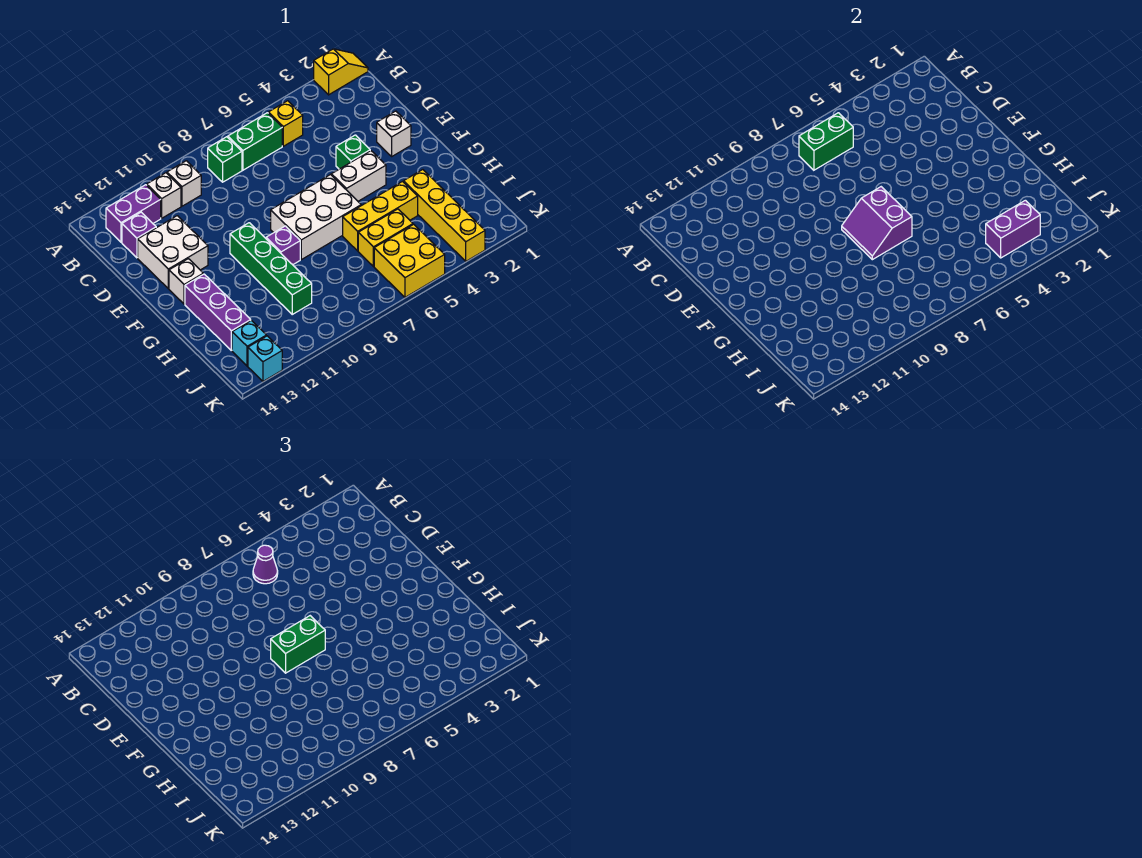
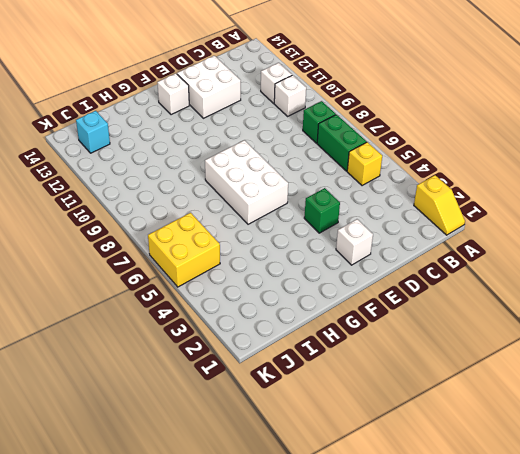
none -> purple brick B12:B13 level 1
none -> purple brick C13 level 1
none -> white brick F4:F5 level 1

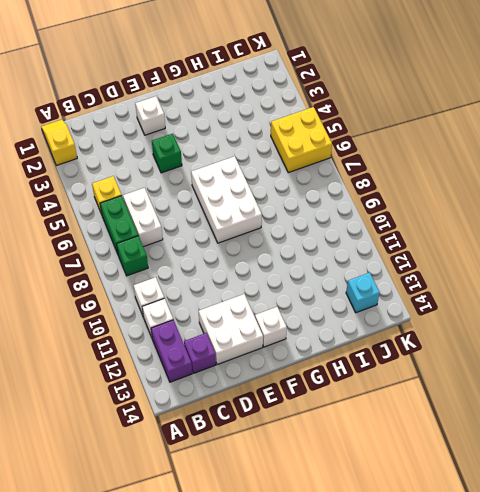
white brick C6:C7 level 1 -> white brick F4:F5 level 1
none -> green brick F10:I10 level 1
none -> purple brick G9 level 1
none -> purple brick G13:I13 level 1

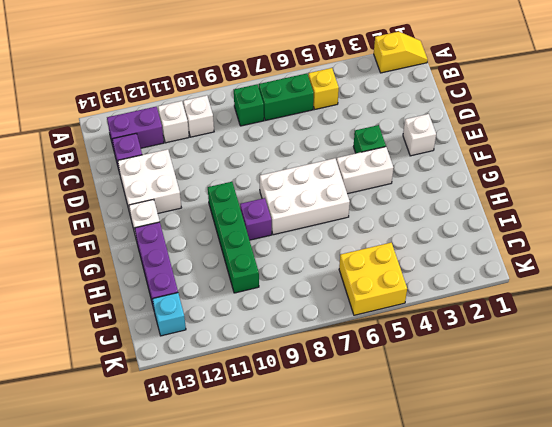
none -> yellow brick H3:K3 level 1
none -> yellow brick H4:H6 level 1
none -> yellow brick I5:I6 level 1

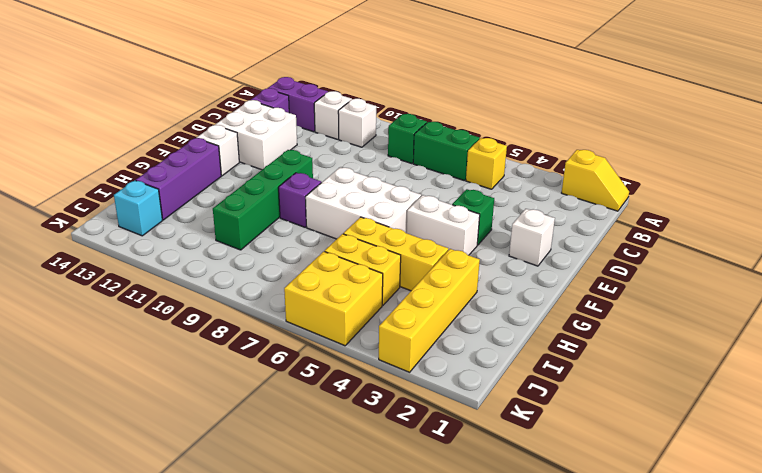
none -> cyan brick K13 level 1
none -> green brick B6:B7 level 2
none -> purple slope F7:G8 level 2 top 7

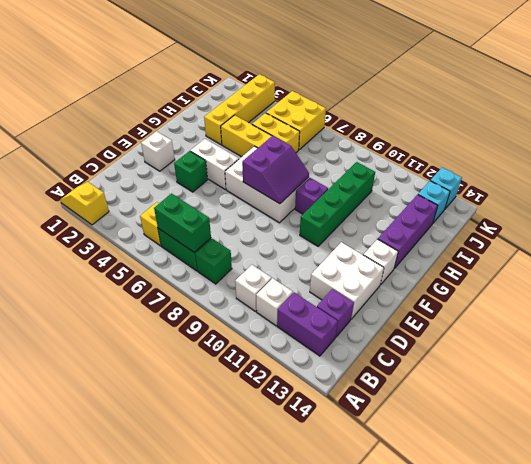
none -> purple brick J3:J4 level 2
none -> purple cone B6 level 3
none -> green brick F7:F8 level 3

